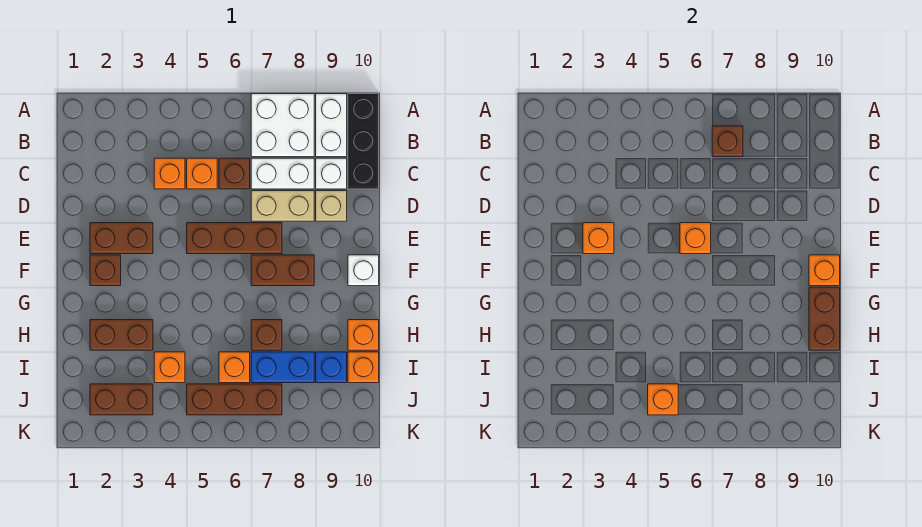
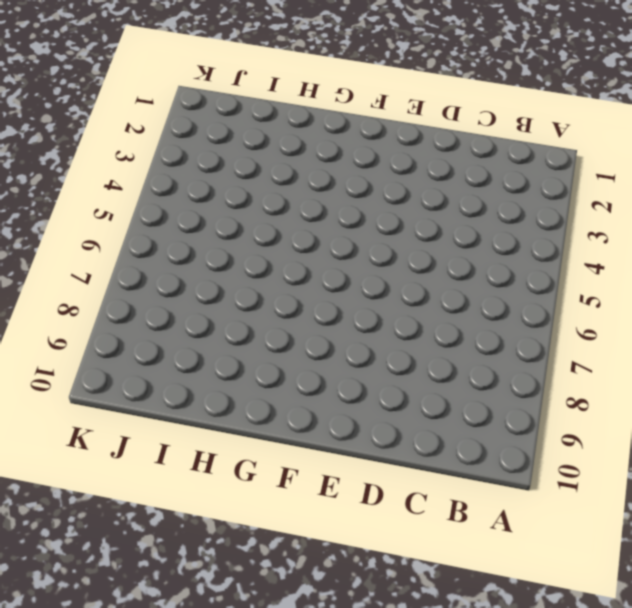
none -> white brick A7:B8 level 1
none -> white brick A9:B9 level 1
none -> black brick A10:C10 level 1
none -> orange brick C4 level 1

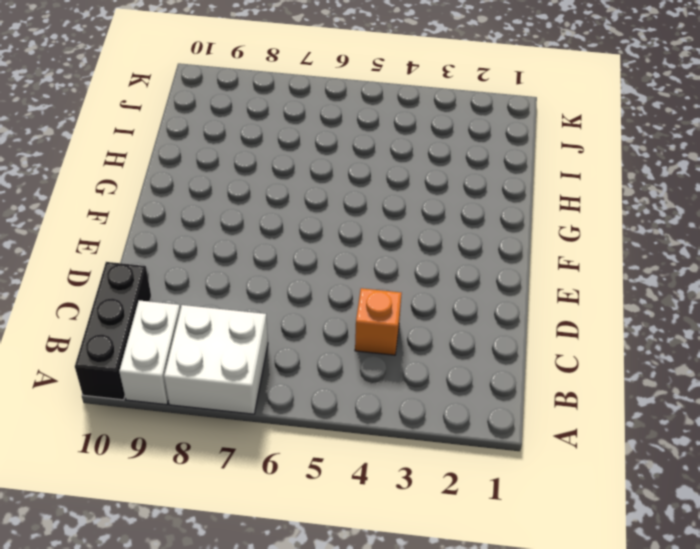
none -> orange brick C5 level 1
none -> brown brick C6 level 1
none -> white brick C7:C8 level 1
none -> white brick C9 level 1

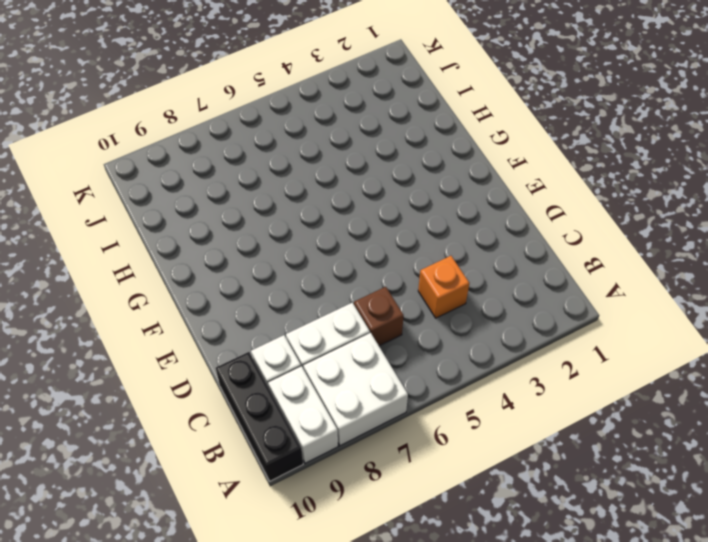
none -> orange brick C5 level 1
none -> tan brick D7:D8 level 1
none -> tan brick D9 level 1
none -> brown brick E2:E3 level 1

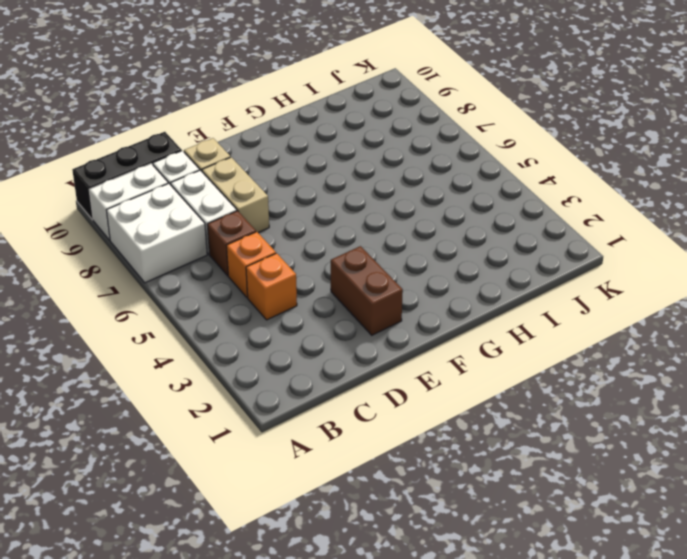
none -> brown brick E5:E7 level 1
none -> brown brick F2 level 1
none -> brown brick F7:F8 level 1
none -> white brick F10 level 1

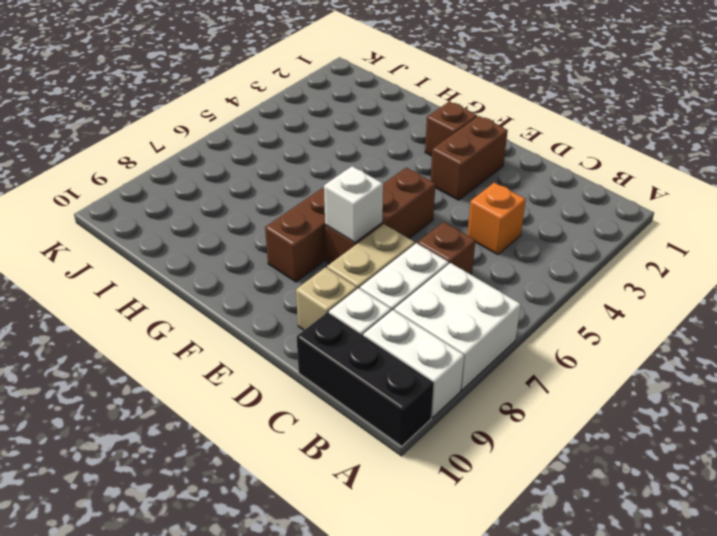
white brick E7 level 2 -> white brick F10 level 1
none -> orange brick C5 level 1
none -> brown brick H2:H3 level 1
none -> brown brick H7 level 1
none -> orange brick H10 level 1

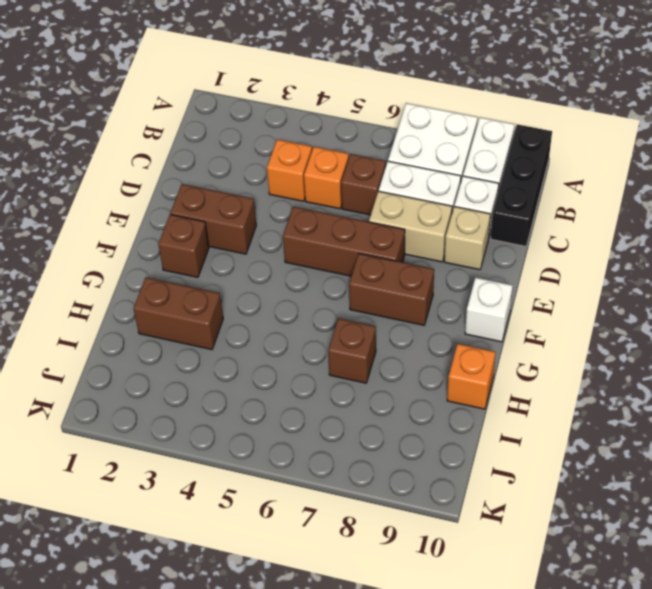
none -> orange brick I4 level 1
none -> orange brick I6 level 1
none -> blue brick I7:I8 level 1
none -> blue brick I9 level 1

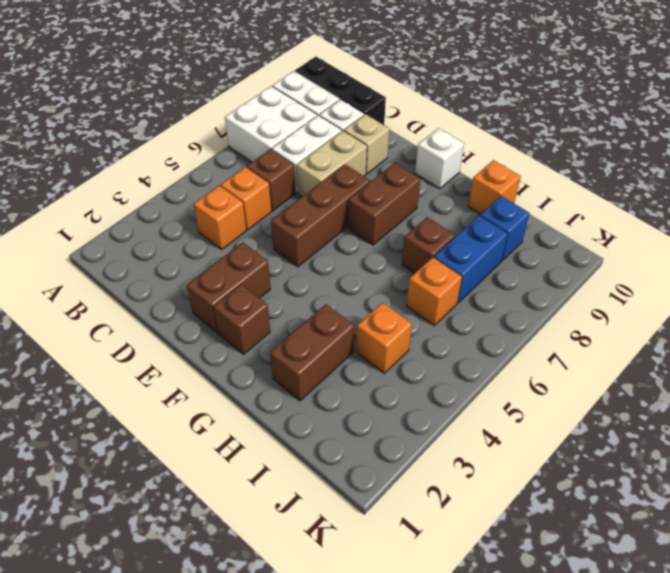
none -> orange brick I10 level 1
none -> brown brick J2:J3 level 1
none -> brown brick J5:J7 level 1
none -> brown brick B7 level 2

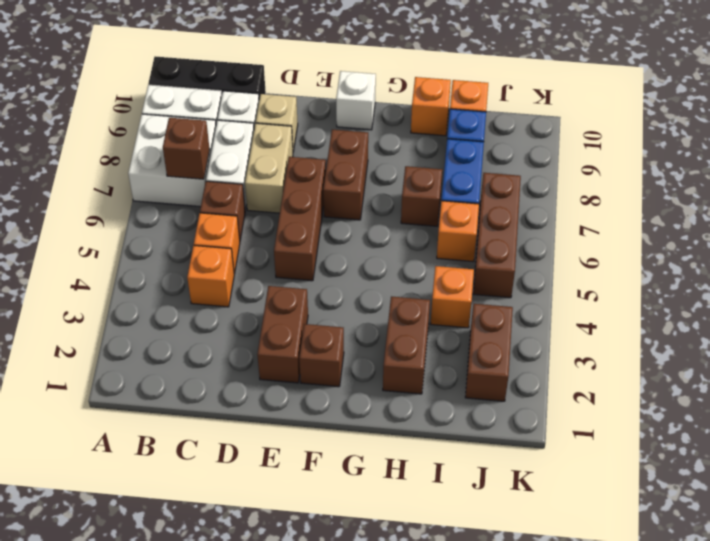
none -> orange brick E3 level 2
none -> orange brick E6 level 2
none -> orange brick F10 level 2
none -> brown brick G10:H10 level 2

